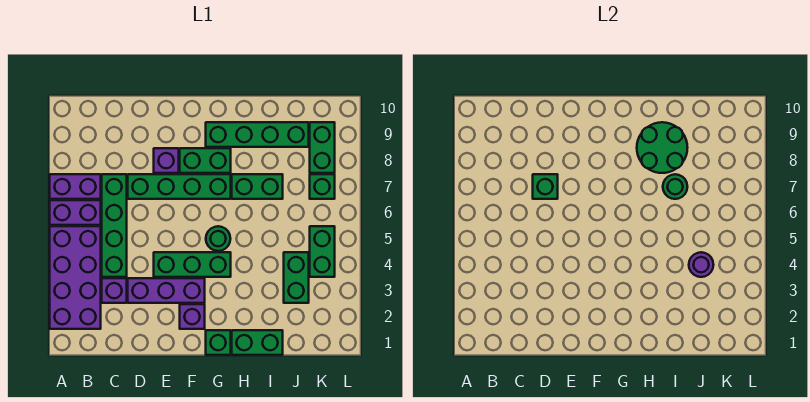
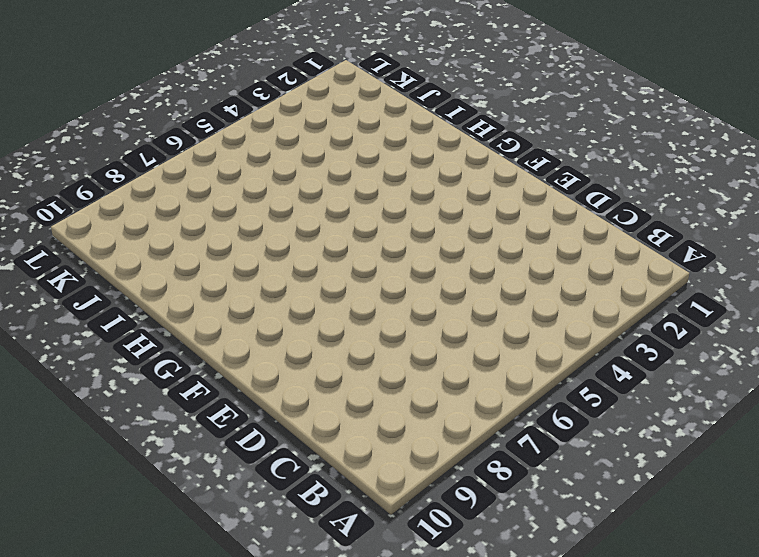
none -> purple brick A2:B5 level 1
none -> purple brick A6:B6 level 1
none -> purple brick A7:B7 level 1

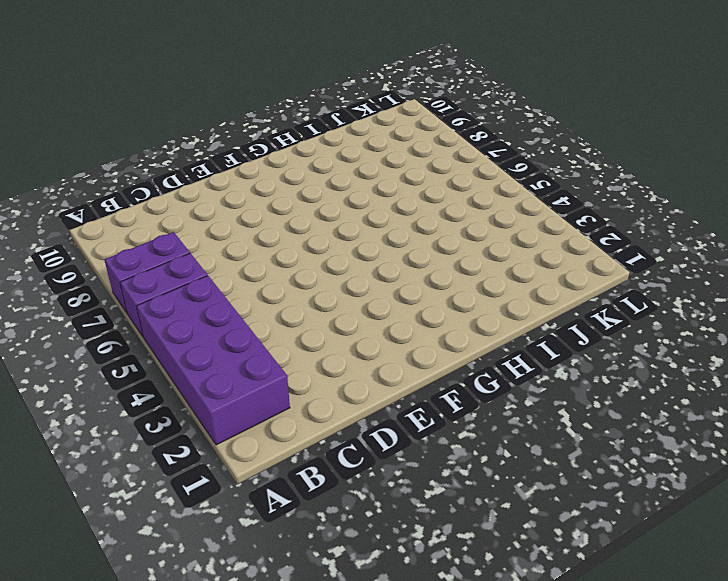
none -> purple brick C3 level 1
none -> green brick C4:C7 level 1
none -> purple brick D3:F3 level 1

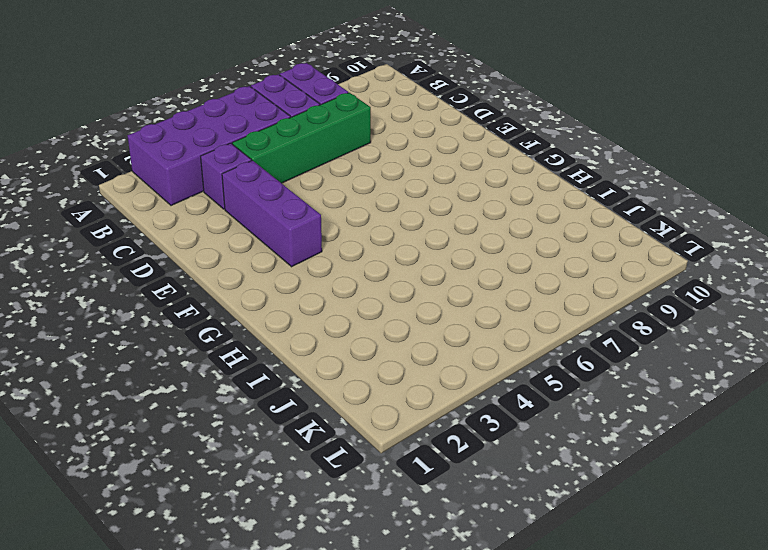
none -> green brick D7:G7 level 1
none -> green brick E4:G4 level 1
none -> purple brick E8 level 1

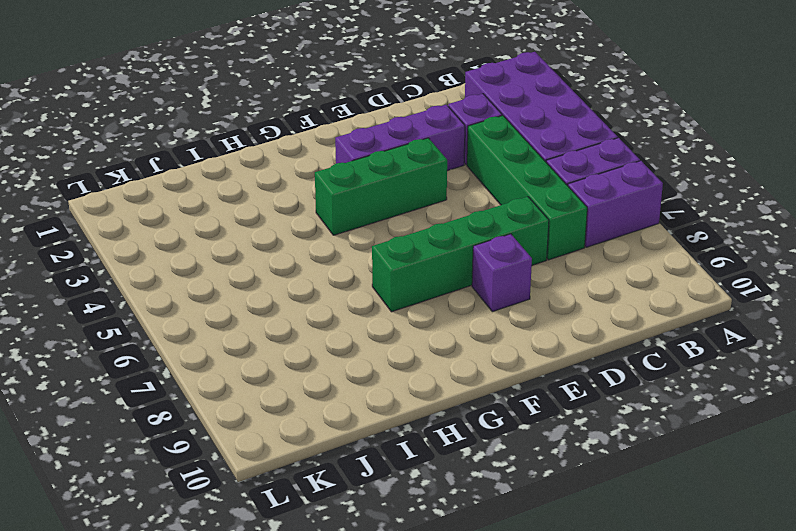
none -> purple brick F2 level 1
none -> green brick F8:G8 level 1
none -> green brick G1 level 1

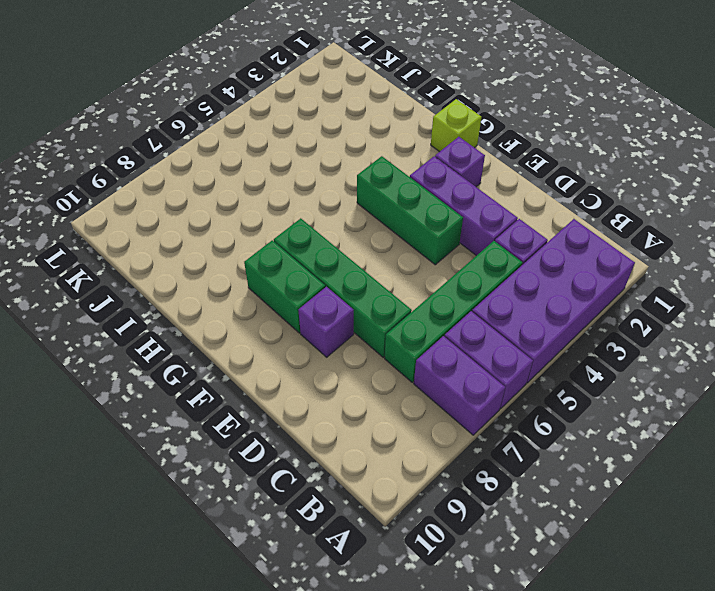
lime brick G1 level 1 -> green brick G1 level 1
none -> green round brick G5 level 1
none -> green brick G9:J9 level 1
none -> green brick H1:I1 level 1

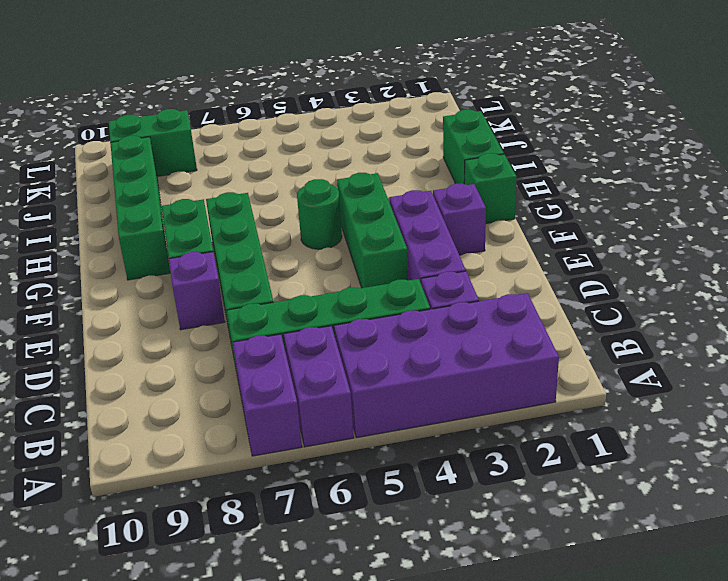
none -> green brick H7:I7 level 1
none -> green brick J3:J4 level 1
none -> green brick K4:K5 level 1

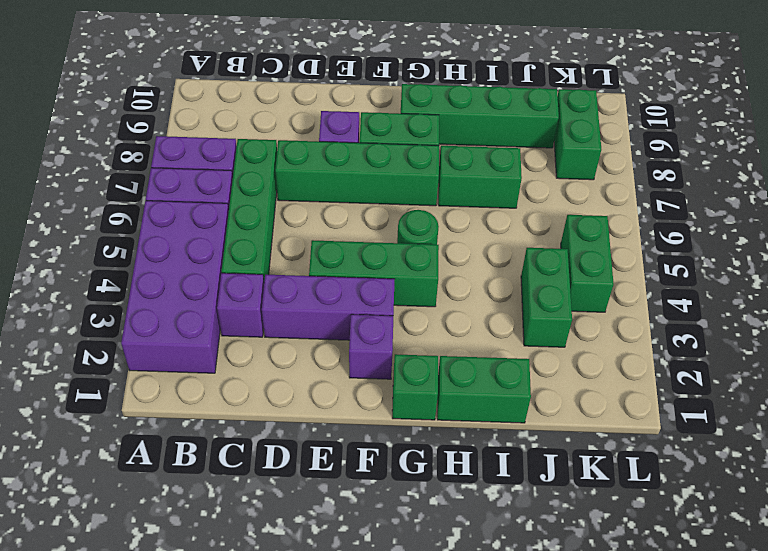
none -> green brick K7 level 1
none -> green brick D7 level 2
none -> green round brick H8:I9 level 2

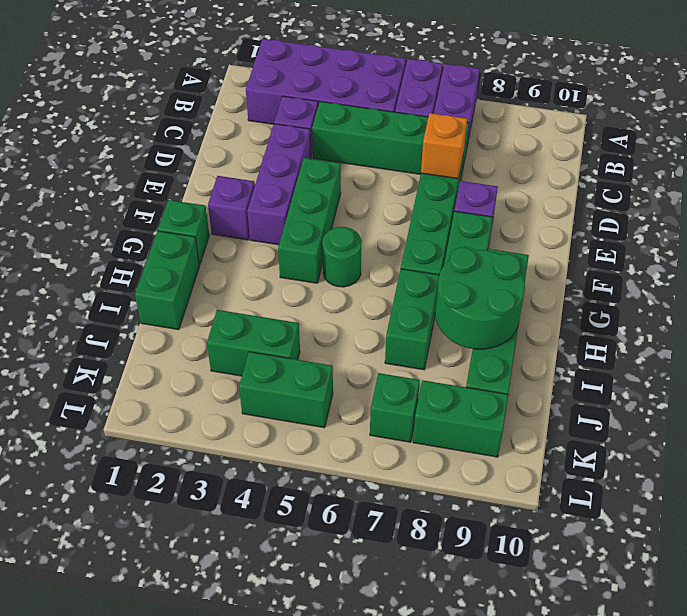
orange brick D7 level 2 -> green brick D7 level 2
none -> green round brick I7 level 2
none -> purple round brick J4 level 2

